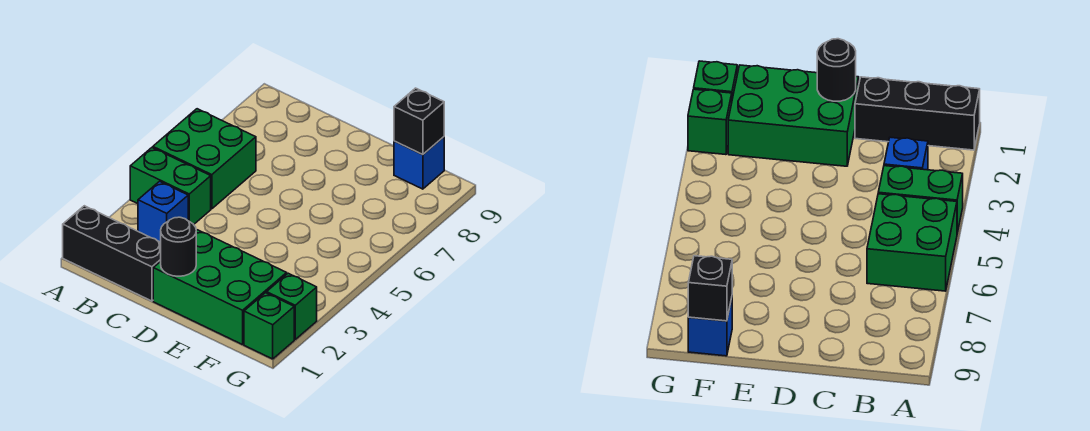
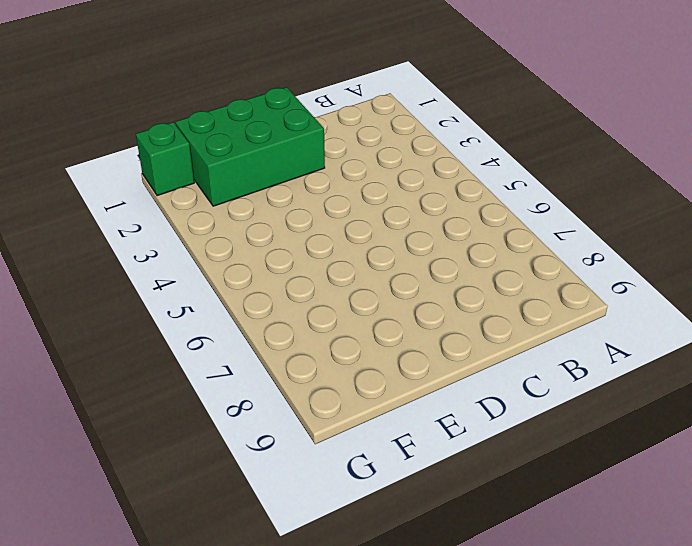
none -> black brick A1:C1 level 1
none -> green brick A4:B4 level 1

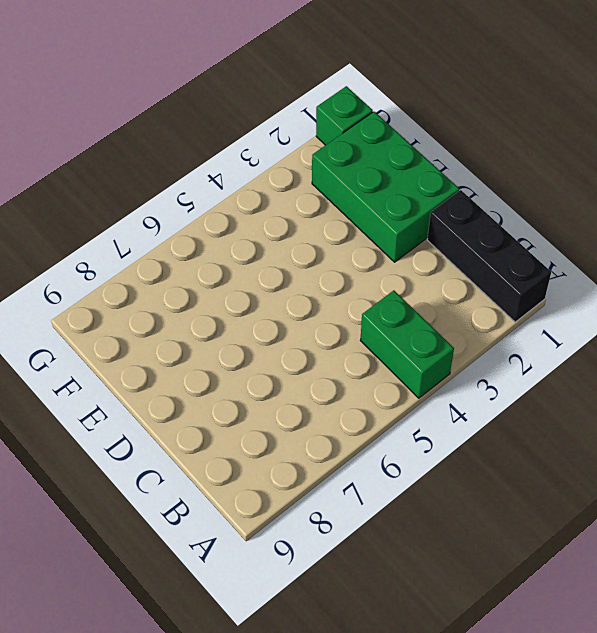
none -> green brick A5:B6 level 1
none -> blue brick B3 level 1

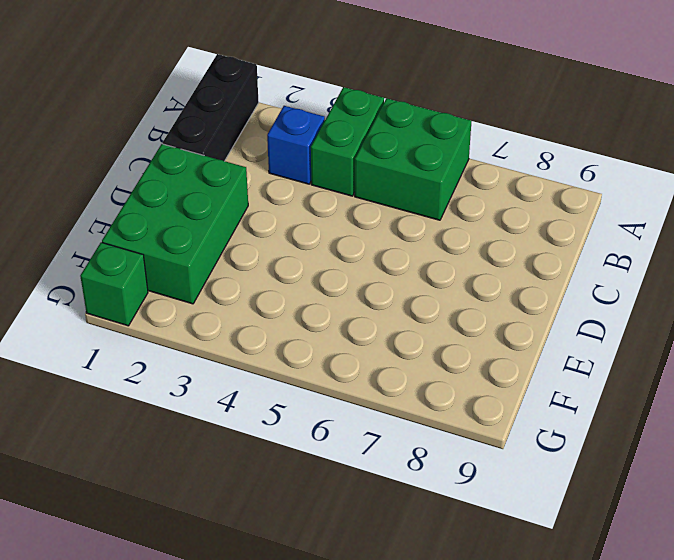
none -> blue brick F9 level 1
none -> green brick G2 level 1

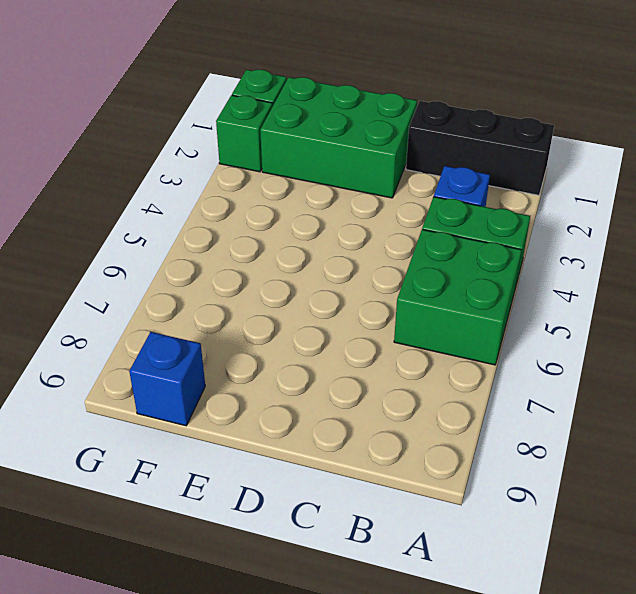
none -> black round brick D1 level 2
none -> black brick F9 level 2

